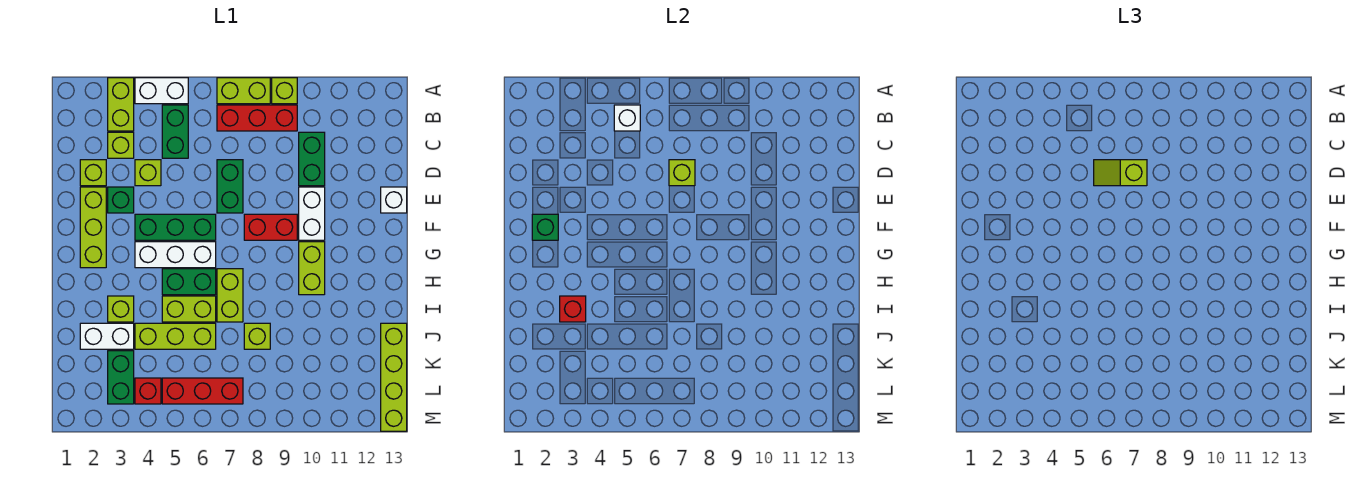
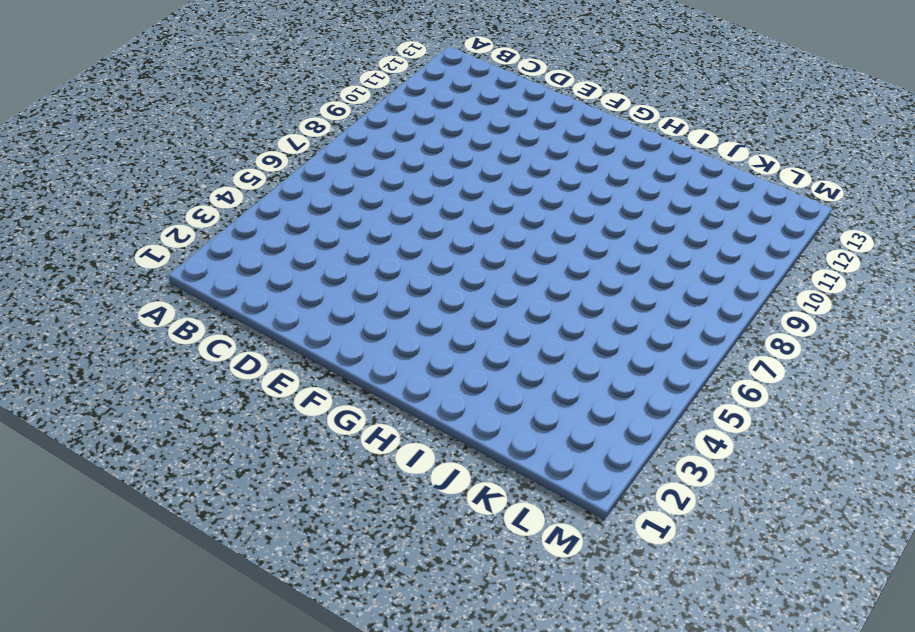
none -> lime brick A3:B3 level 1
none -> white brick A4:A5 level 1
none -> lime brick A7:A8 level 1
none -> lime brick A9 level 1

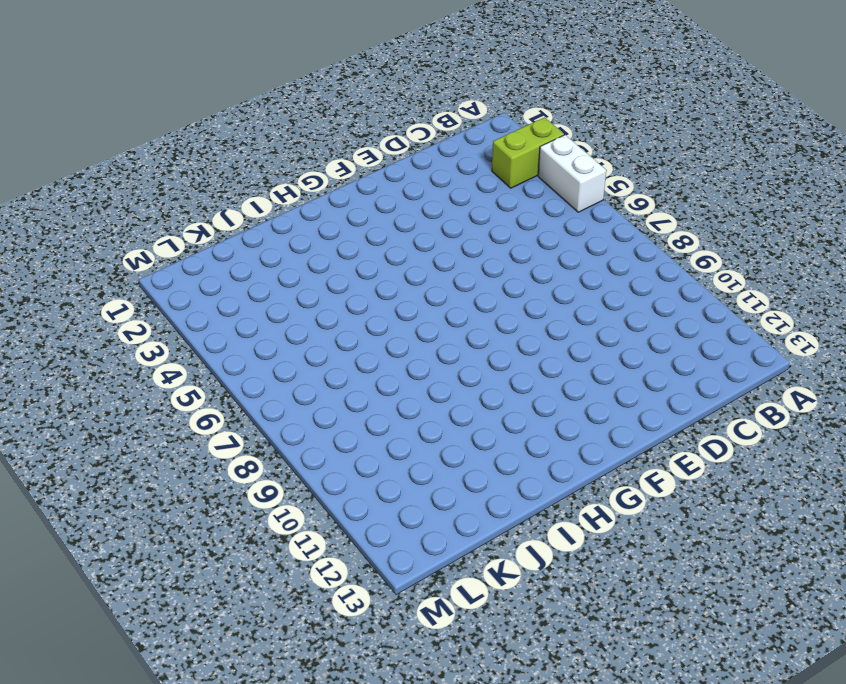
none -> lime brick A7:A8 level 1
none -> lime brick A9 level 1
none -> green brick B5:C5 level 1
none -> red brick B7:B9 level 1

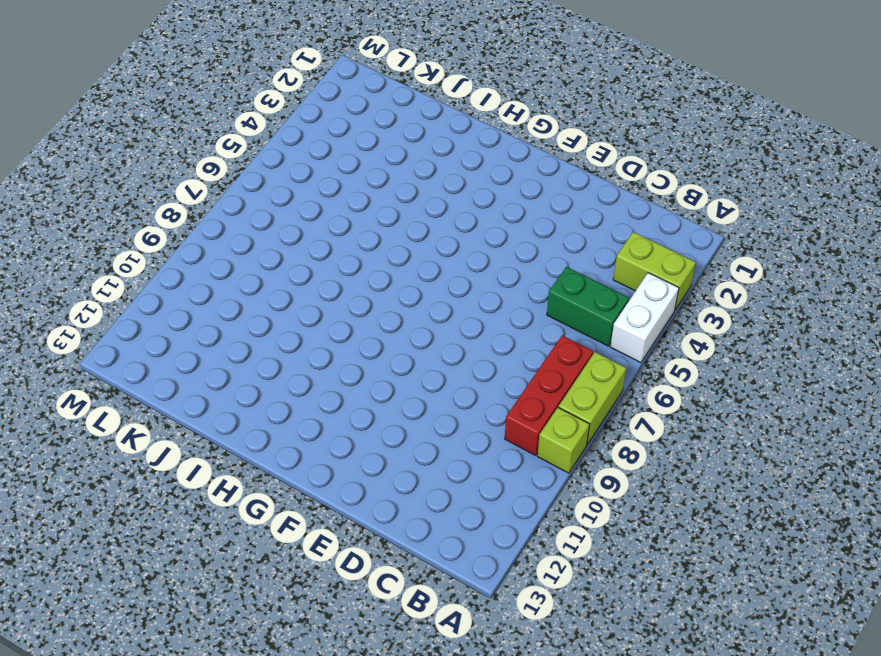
none -> lime brick C3 level 1
none -> green brick C10:D10 level 1
none -> lime brick D2 level 1
none -> lime brick D4 level 1

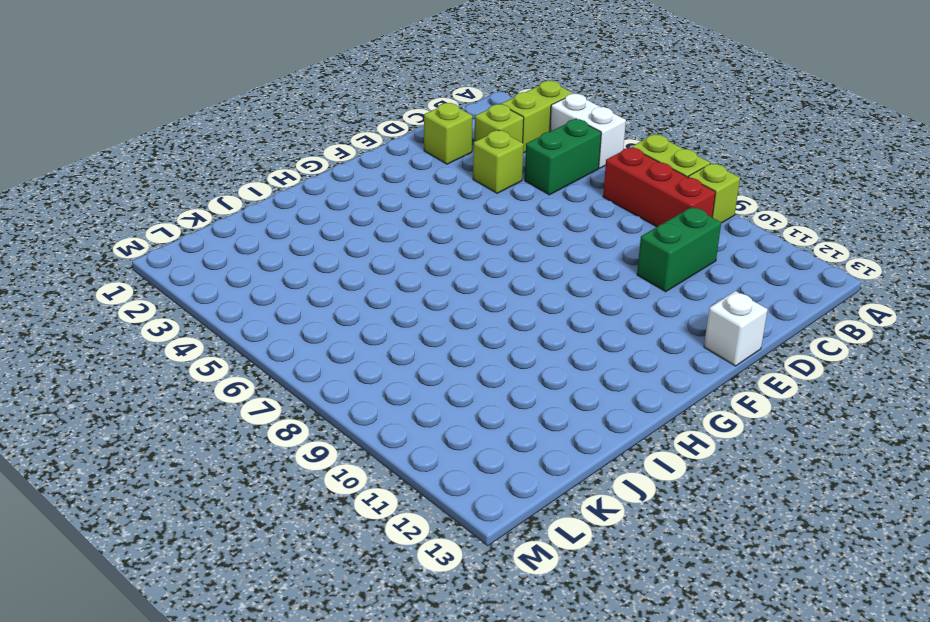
none -> green brick D7:E7 level 1
none -> lime brick E2:G2 level 1
none -> green brick E3 level 1
none -> white brick E10:F10 level 1

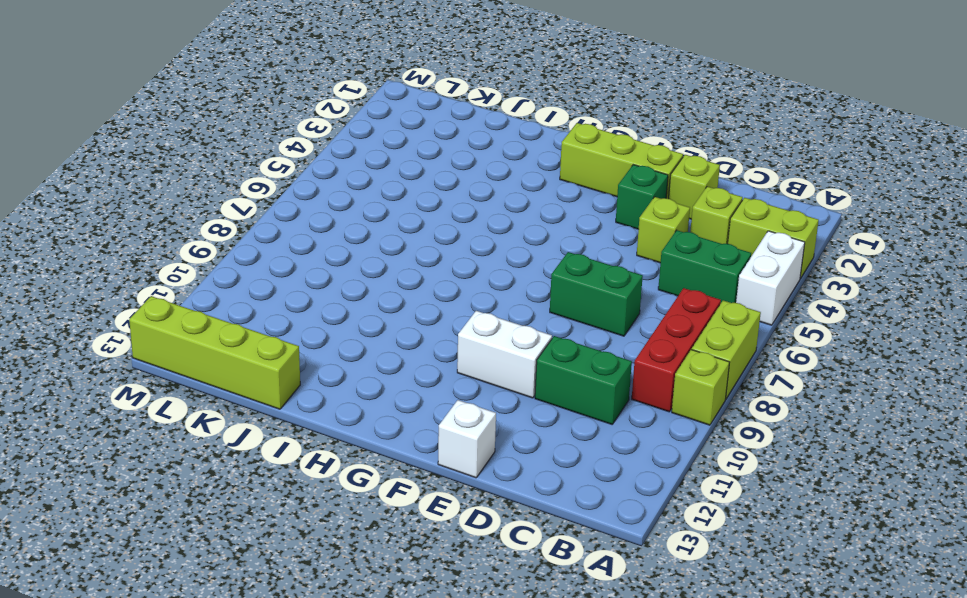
none -> green brick F4:F6 level 1
none -> red brick F8:F9 level 1
none -> white brick G4:G6 level 1
none -> lime brick G10:H10 level 1

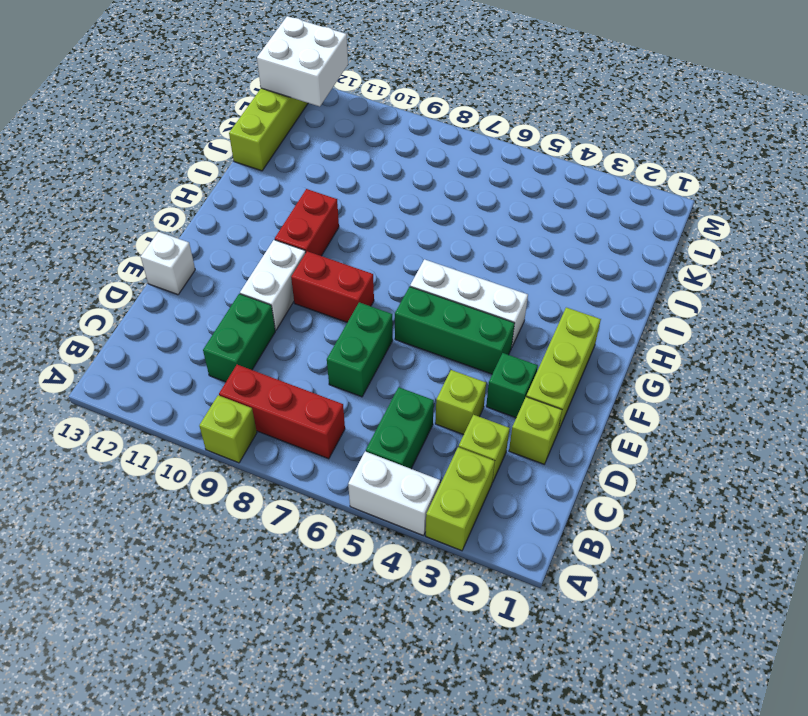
red brick G10:H10 level 1 -> lime brick G10:H10 level 1
white brick L12:M13 level 2 -> none
none -> lime brick A7:A8 level 1
none -> green brick H5:H6 level 1
none -> lime brick H7:I7 level 1
none -> lime brick I3 level 1

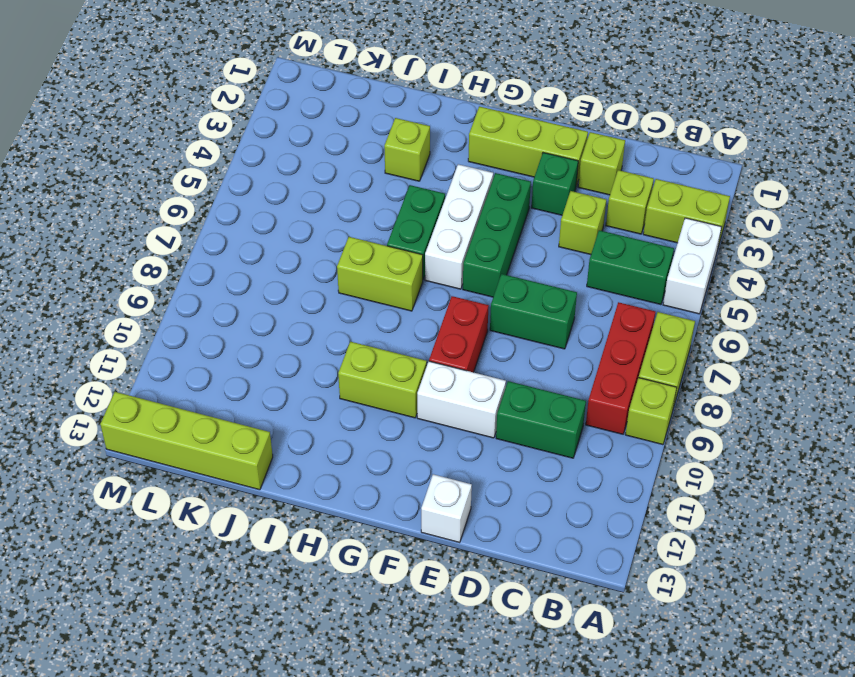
none -> lime brick I5:I6 level 1
none -> white brick J2:J3 level 1
none -> lime brick J4:J6 level 1
none -> lime brick J8 level 1

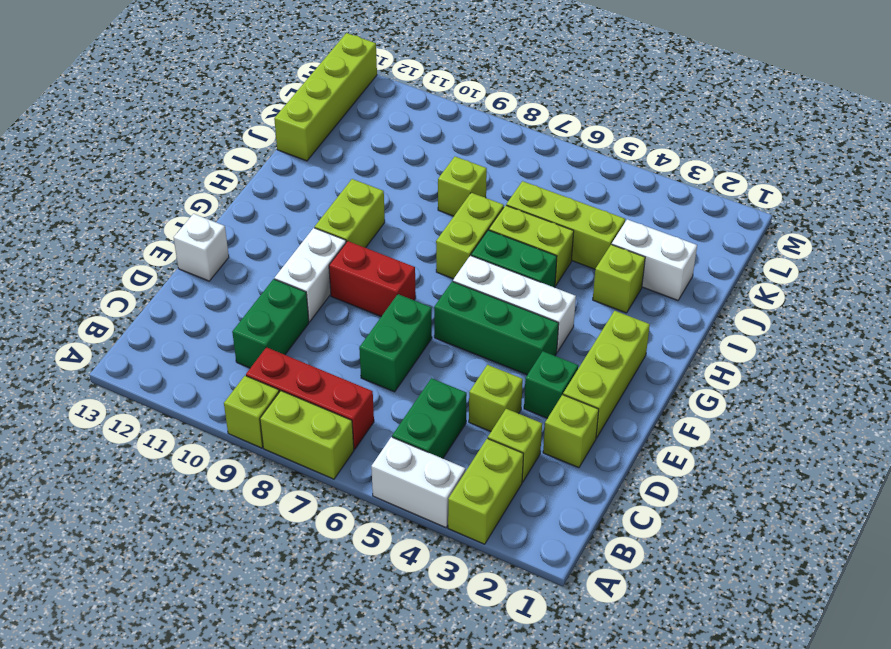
none -> green brick K3:L3 level 1
none -> red brick L4 level 1
none -> red brick L5:L7 level 1
none -> white brick B5 level 2

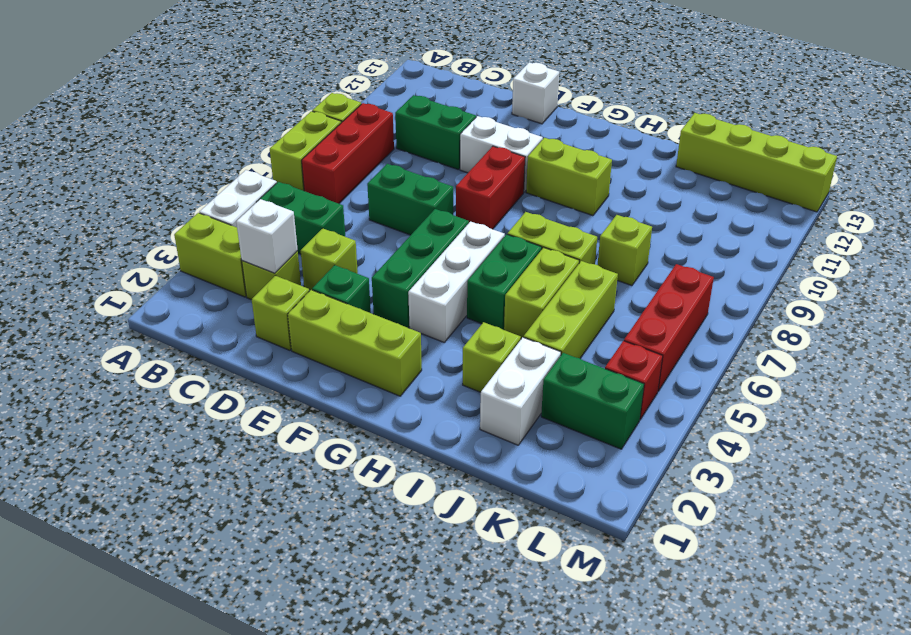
white brick C3 level 2 -> white brick B5 level 2
none -> lime brick D7 level 2
none -> green brick F2 level 2
none -> red brick I3 level 2
none -> lime slope D6:D7 level 3 top 7

